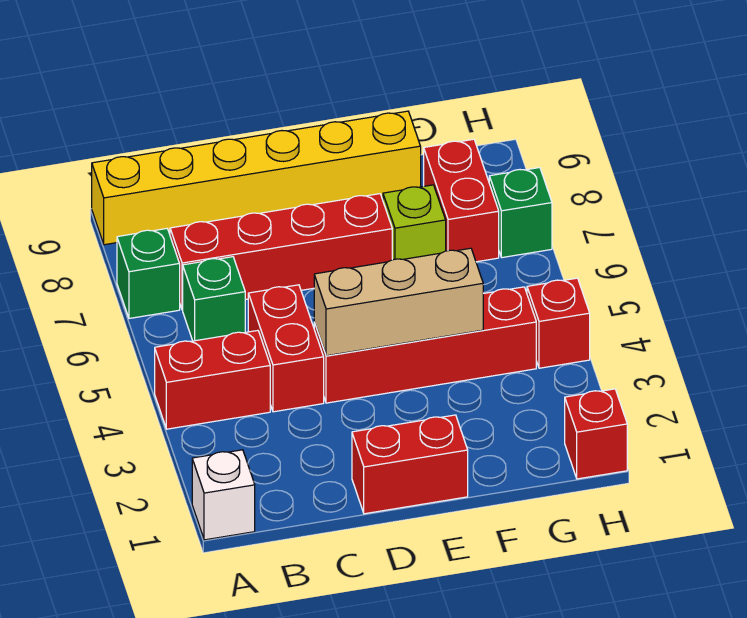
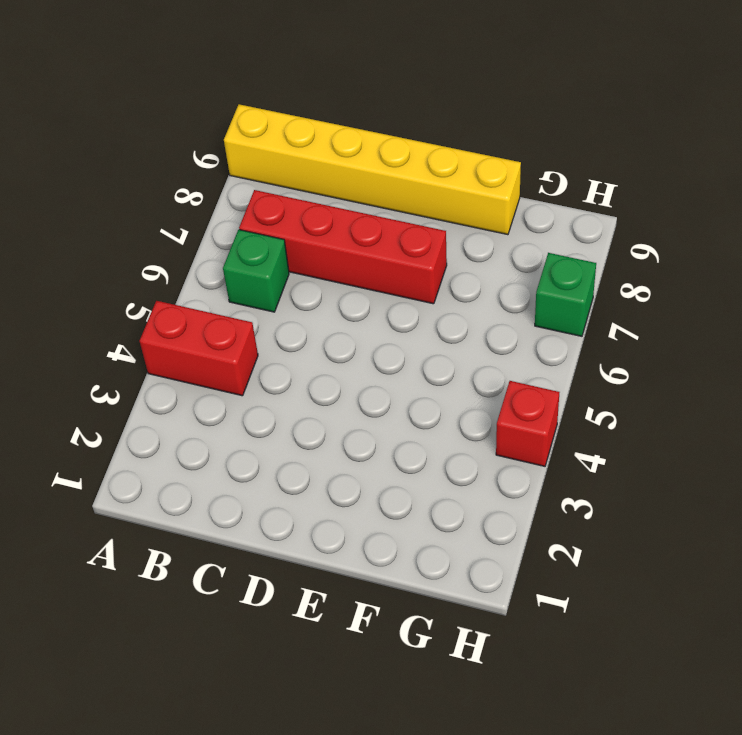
none -> white brick A1 level 1
none -> green brick A7 level 1
none -> red brick C4:C5 level 1

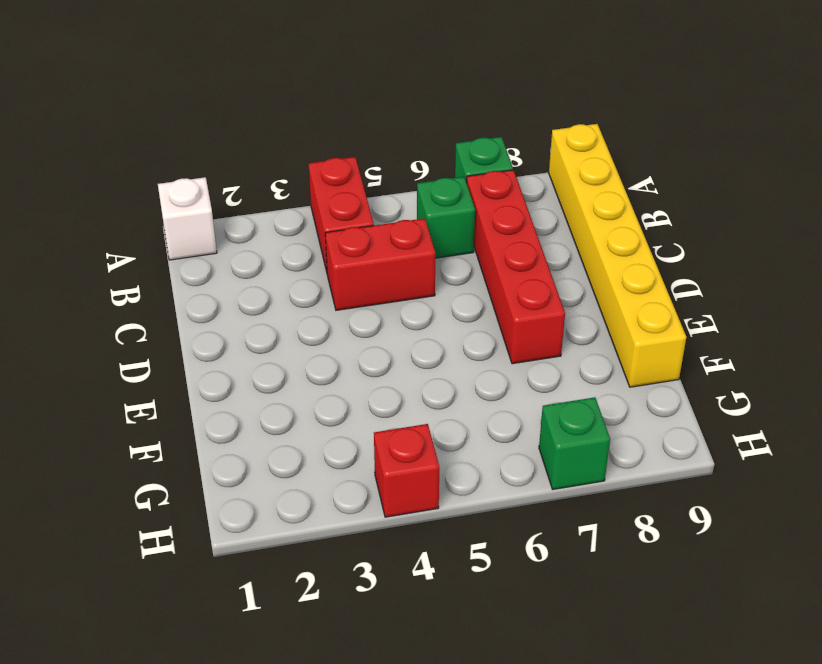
none -> red brick D1:E1 level 1
none -> red brick D4:G4 level 1
none -> lime brick F7 level 1

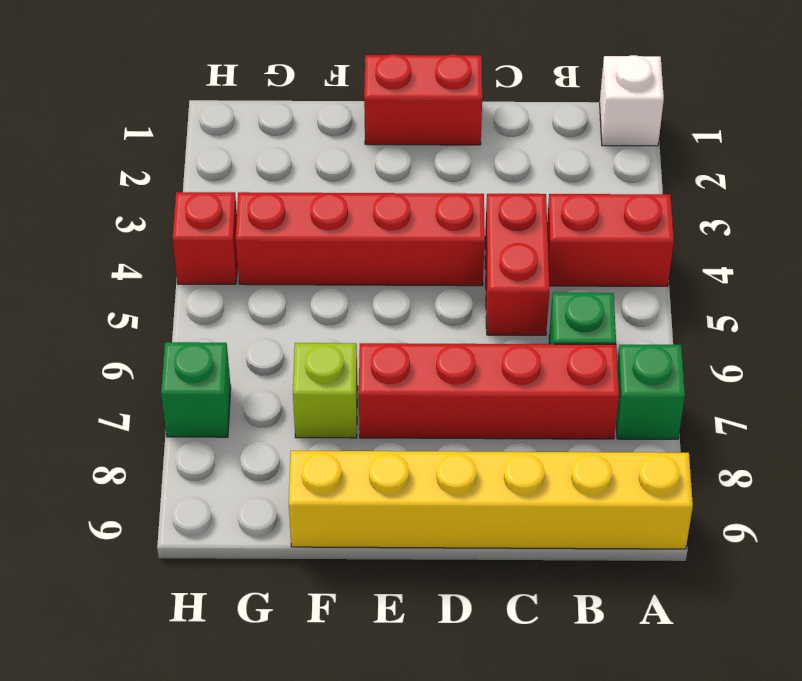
none -> red brick G7:G8 level 1
none -> red brick H1 level 1
none -> tan brick D4:F4 level 2

